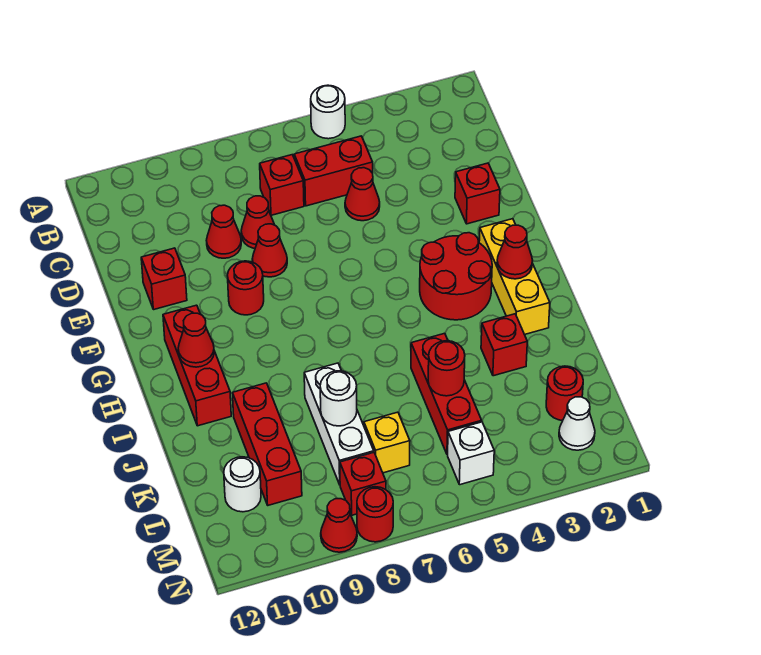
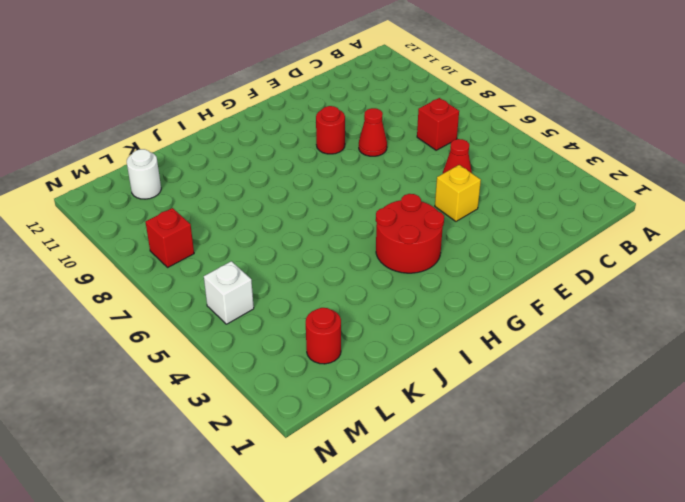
yellow brick E4 level 1 -> yellow brick L7 level 1
none -> white round brick A5 level 1
none -> red brick C5:C6 level 1
none -> red cone D8 level 1

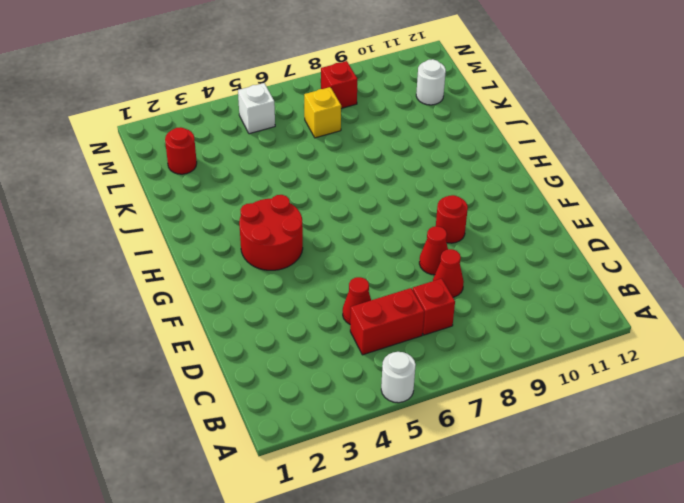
none -> red cone D9 level 1
none -> red brick E2 level 1
none -> red brick E11 level 1

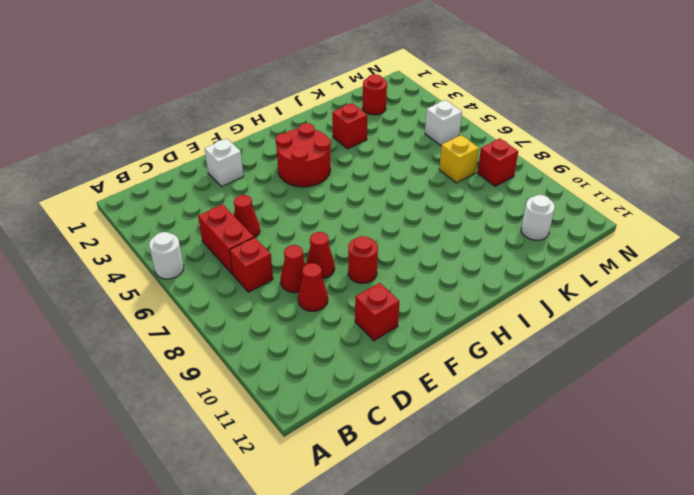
white brick E2 level 1 -> red brick E2 level 1
none -> yellow brick G2:I2 level 1
none -> red brick G11:I11 level 1
none -> red brick J5:L5 level 1

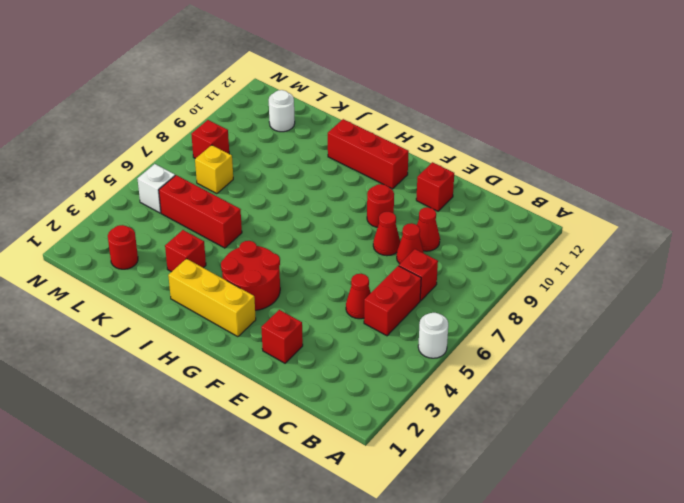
none -> white brick J8:L8 level 1
none -> red brick J10:L10 level 1
none -> white cone M2 level 1

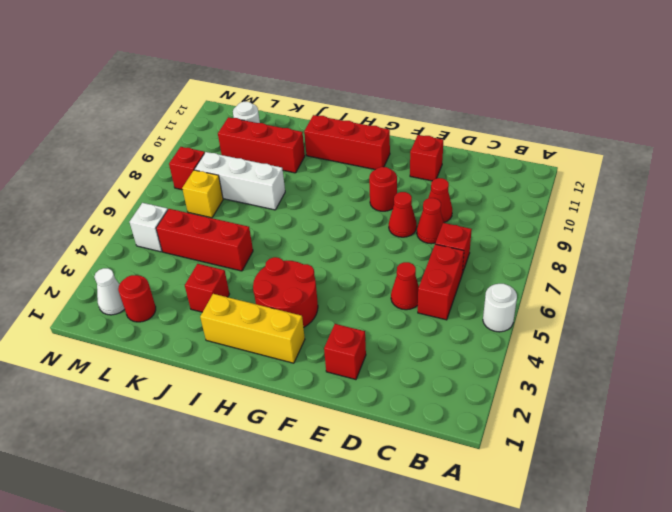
none -> red round brick N8 level 1
none -> red cone N9 level 1
none -> red cone H2 level 2

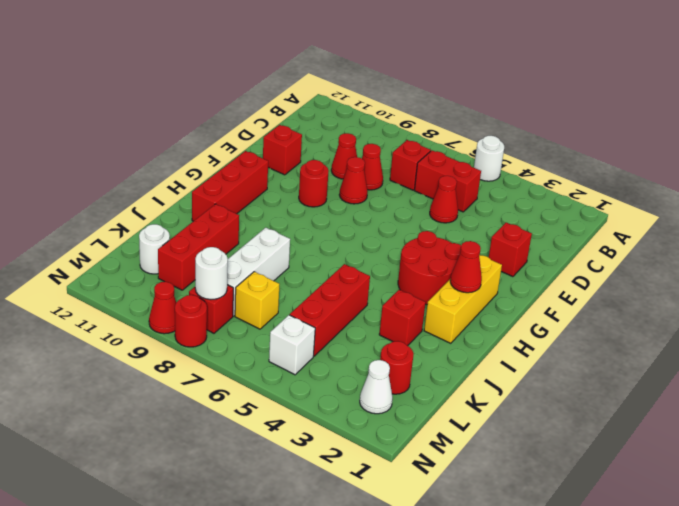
white round brick M8 level 2 -> white round brick K8 level 2
none -> red cone H11 level 2
none -> red round brick K5 level 2

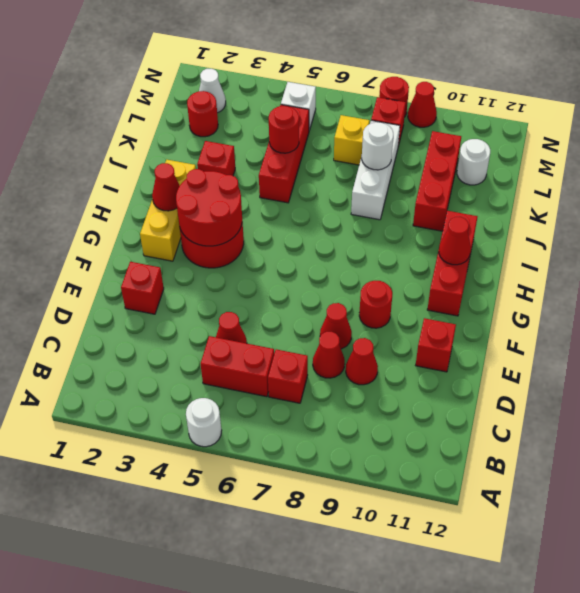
red round brick G3:H4 level 2 -> none

